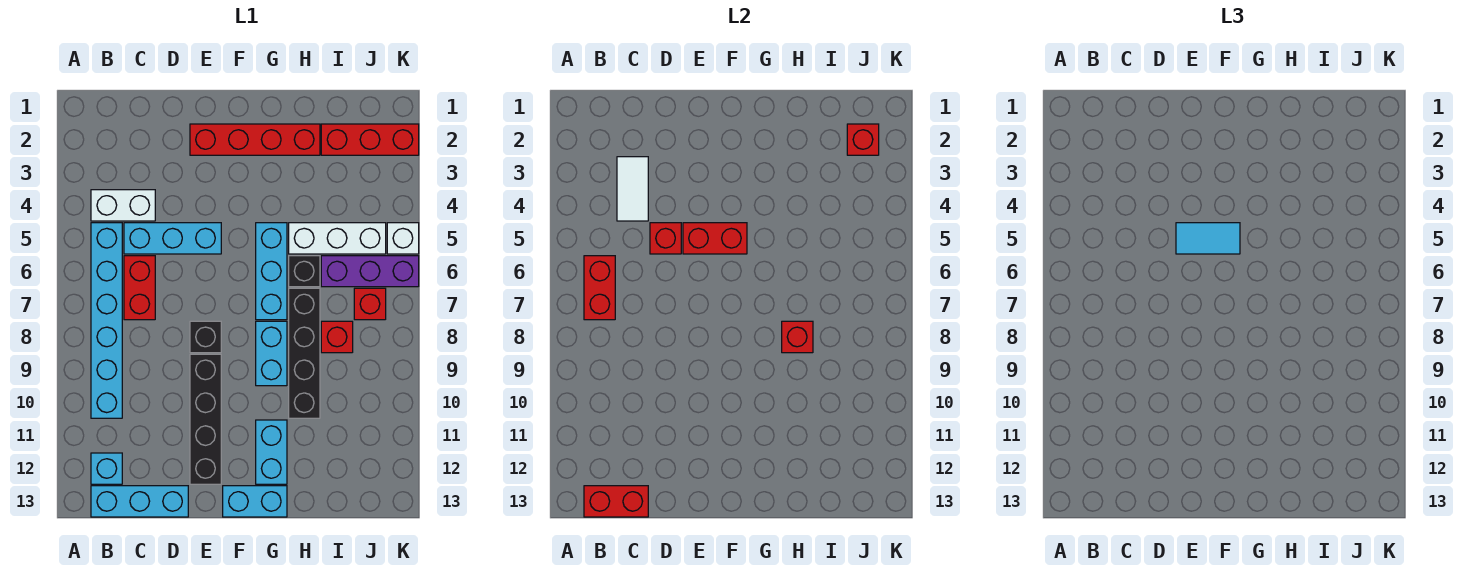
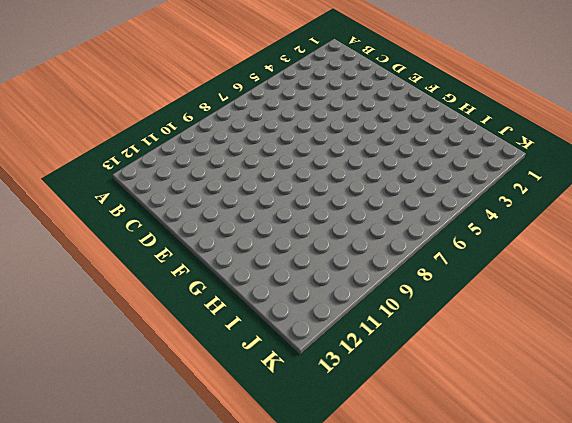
none -> white brick B4:C4 level 1
none -> cyan brick B5:B10 level 1
none -> cyan brick B12 level 1

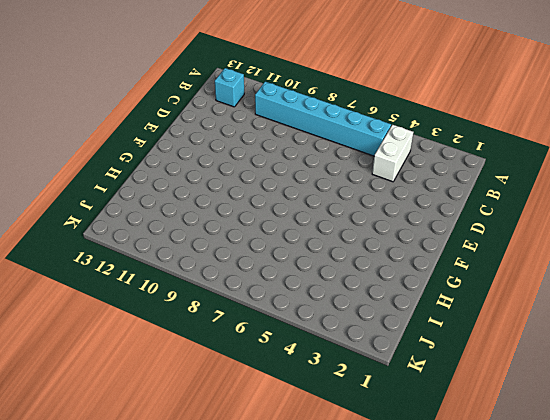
none -> cyan brick B13:D13 level 1
none -> cyan brick C5:E5 level 1
none -> red brick C6:C7 level 1

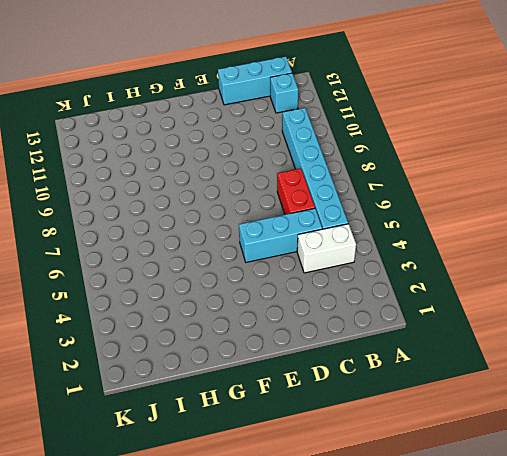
none -> red brick E2:H2 level 1
none -> black brick E8 level 1
none -> black brick E9:E12 level 1

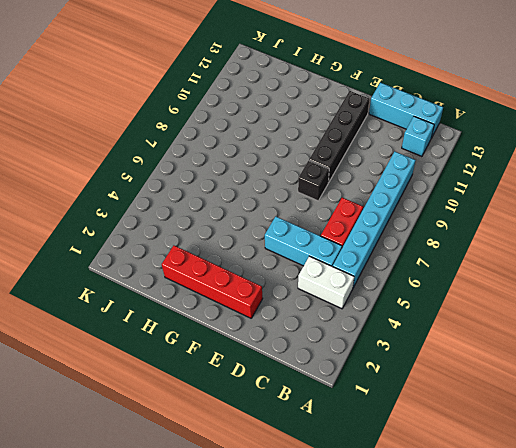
none -> cyan brick F13:G13 level 1
none -> cyan brick G5:G7 level 1
none -> cyan brick G8:G9 level 1

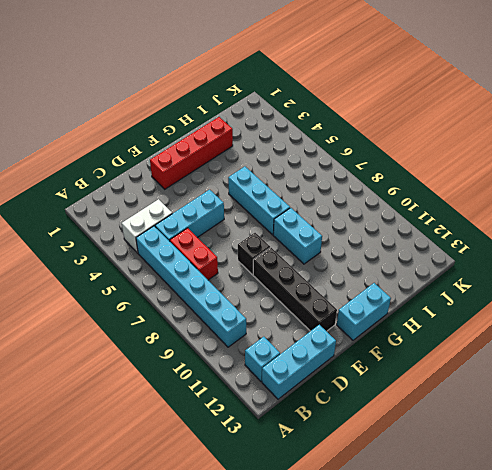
none -> cyan brick G11:G12 level 1
none -> white brick H5:J5 level 1
none -> black brick H6 level 1

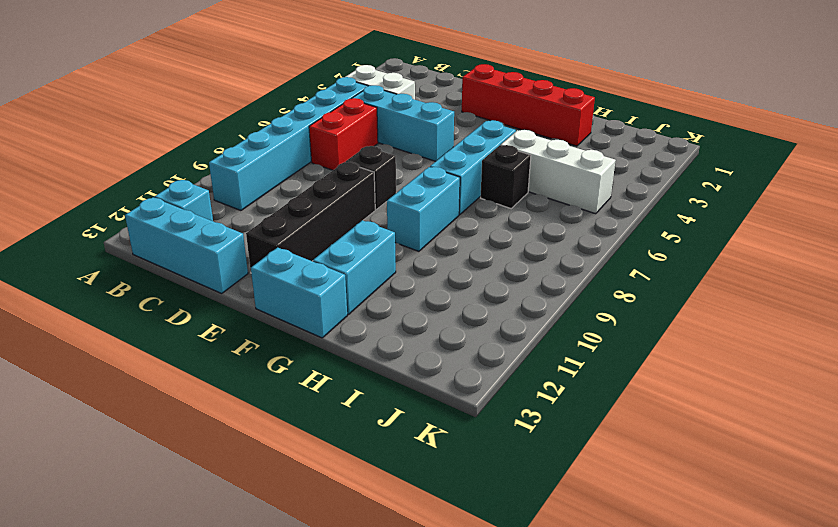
none -> black brick H7:H10 level 1
none -> red brick I2:K2 level 1
none -> purple brick I6:K6 level 1

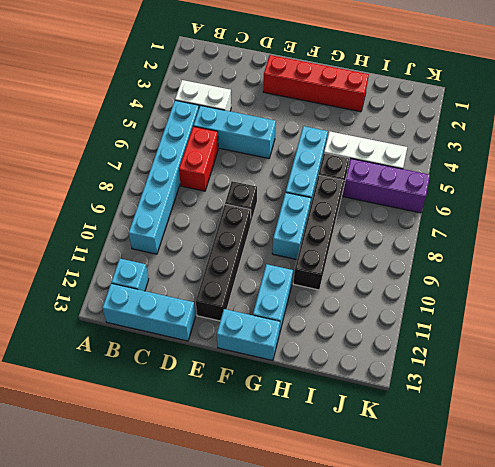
none -> red brick I2:K2 level 1
none -> red brick I8 level 1
none -> red brick J7 level 1

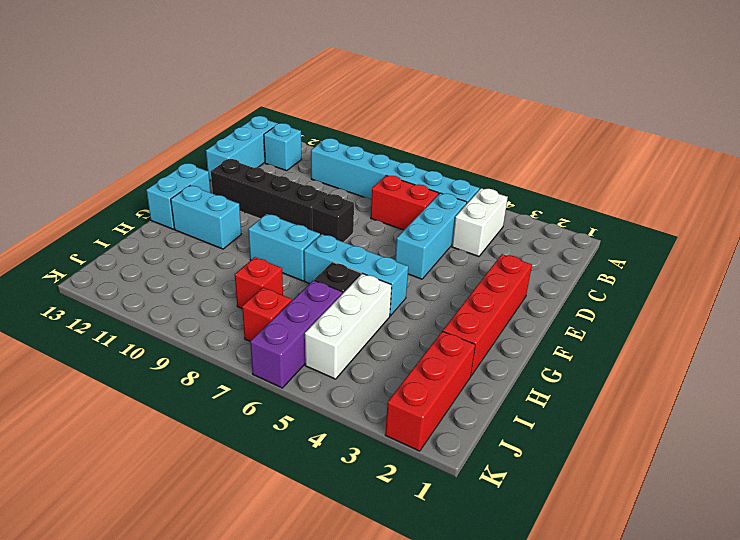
none -> black brick H7:H10 level 1
none -> white brick K5 level 1
none -> red brick B6:B7 level 2

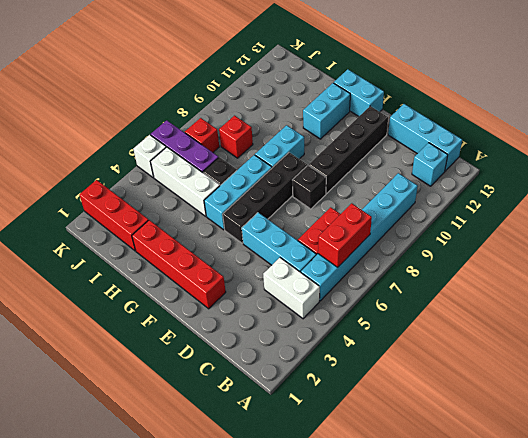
black brick F5:F8 level 1 -> black brick H7:H10 level 1
none -> red brick B13:C13 level 2
none -> white tile C3:C4 level 2
none -> red brick D5 level 2

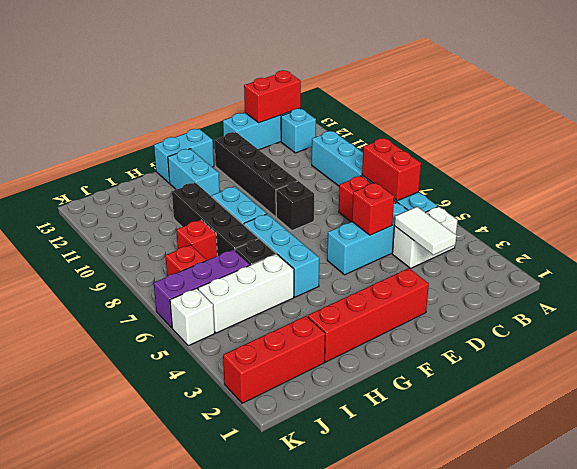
none -> red brick E5:F5 level 2
none -> red brick H8 level 2
none -> red brick J2 level 2

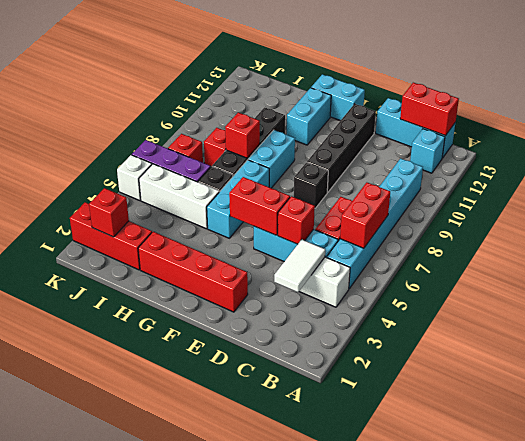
none -> cyan tile E5:F5 level 3

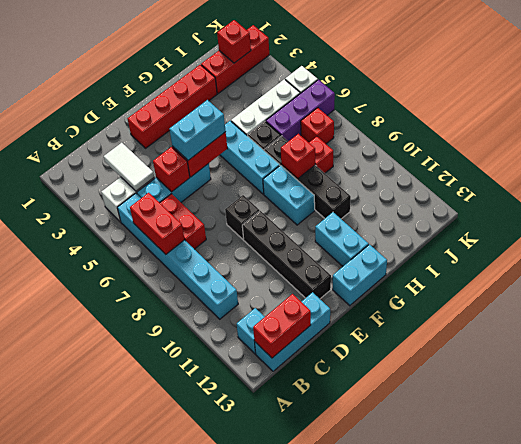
cyan brick E5:F5 level 3 -> cyan tile E5:F5 level 3

